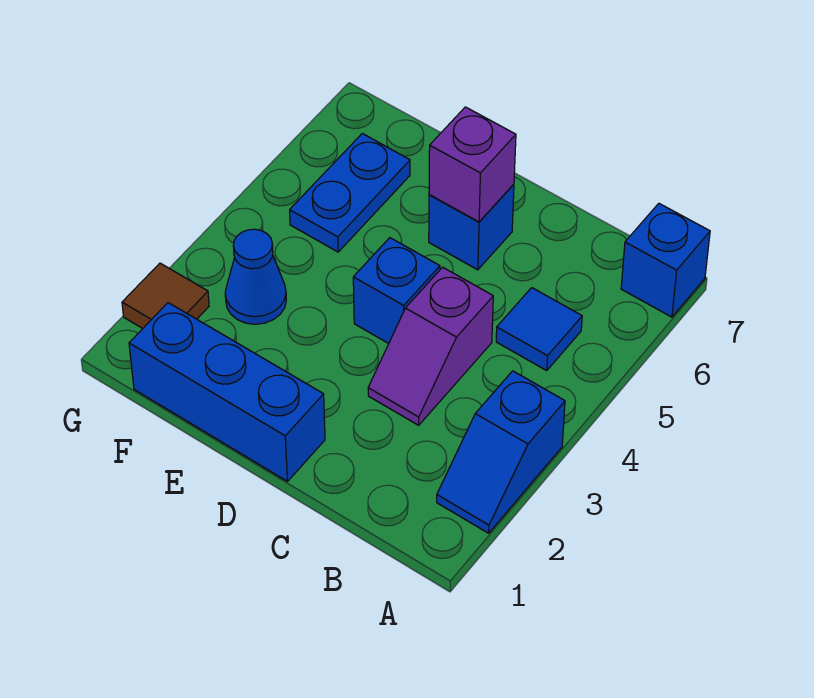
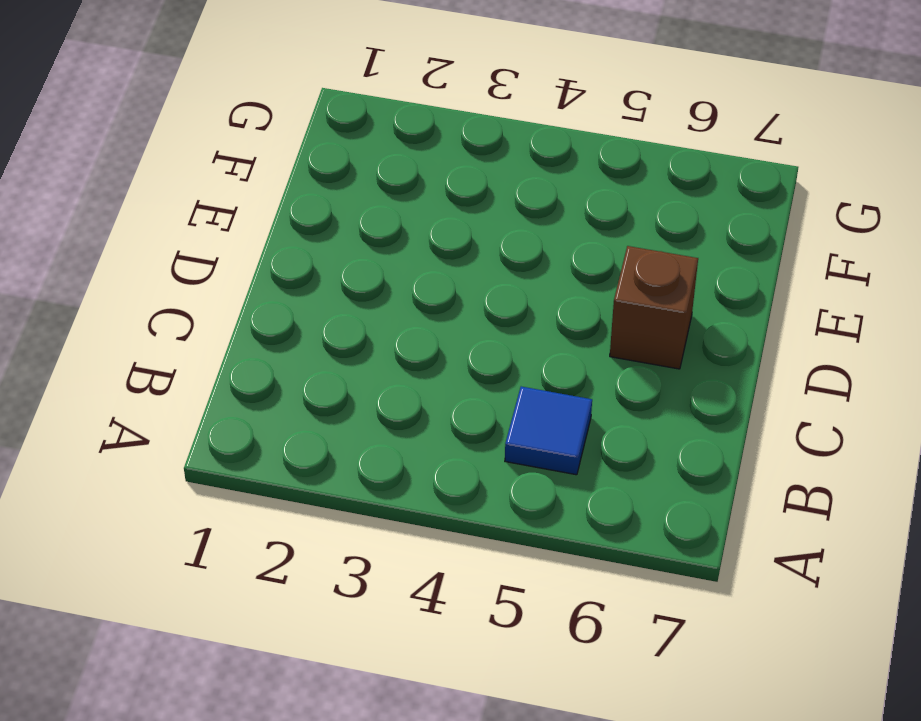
brown brick D6 level 1 -> blue brick D6 level 1
none -> blue slope A2:A3 level 1 top 3
none -> blue brick A7 level 1

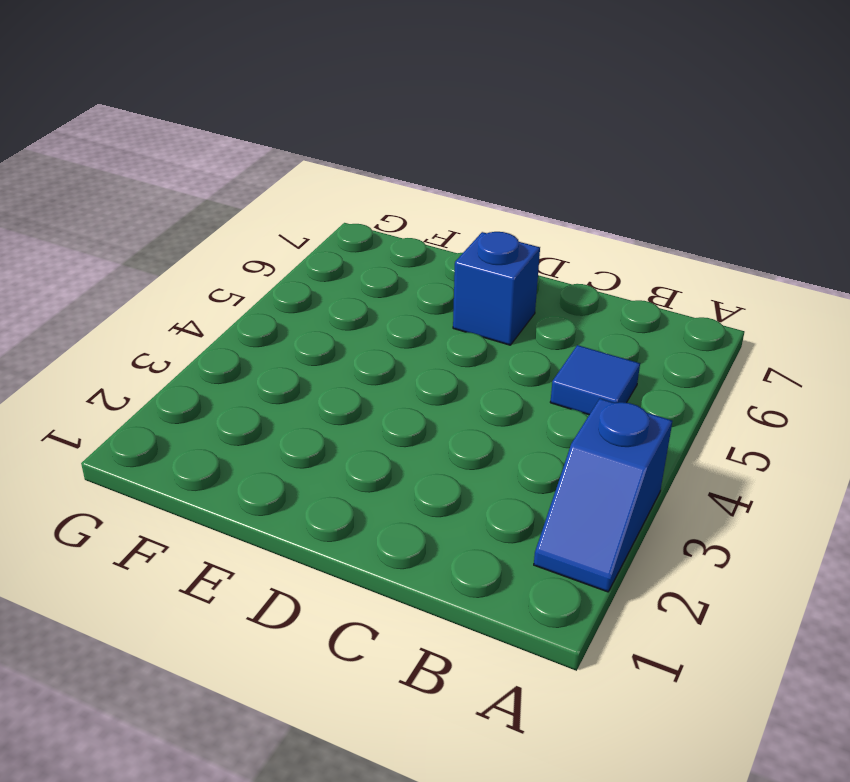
none -> blue brick A7 level 1
none -> purple slope C3:C4 level 1 top 4

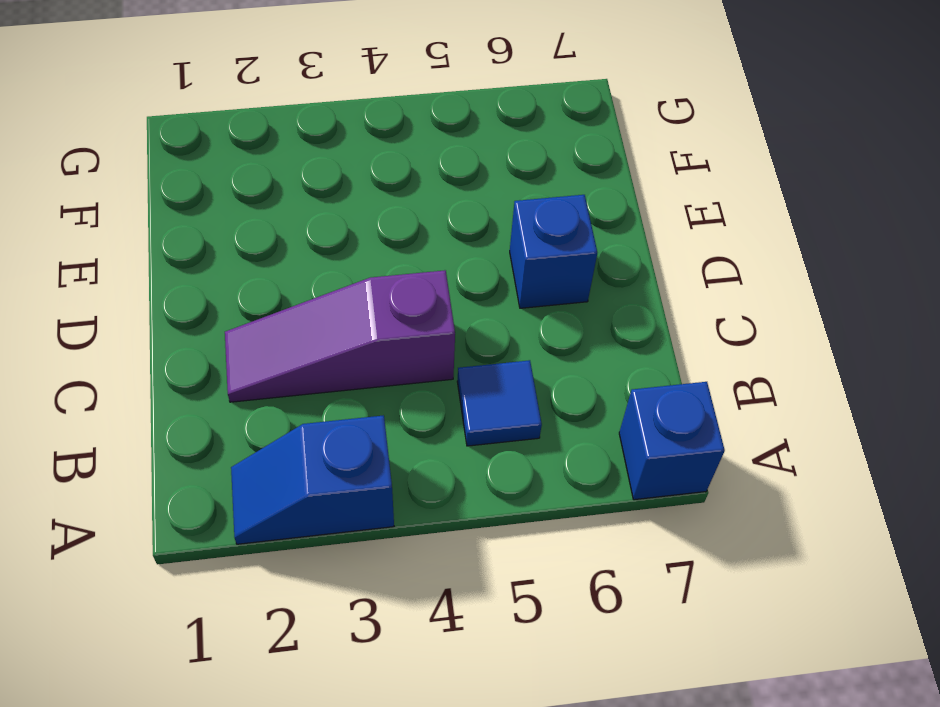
purple slope C2:C4 level 1 top 4 -> purple slope C3:C4 level 1 top 4
none -> blue brick D1:F1 level 1
none -> blue brick D4 level 1

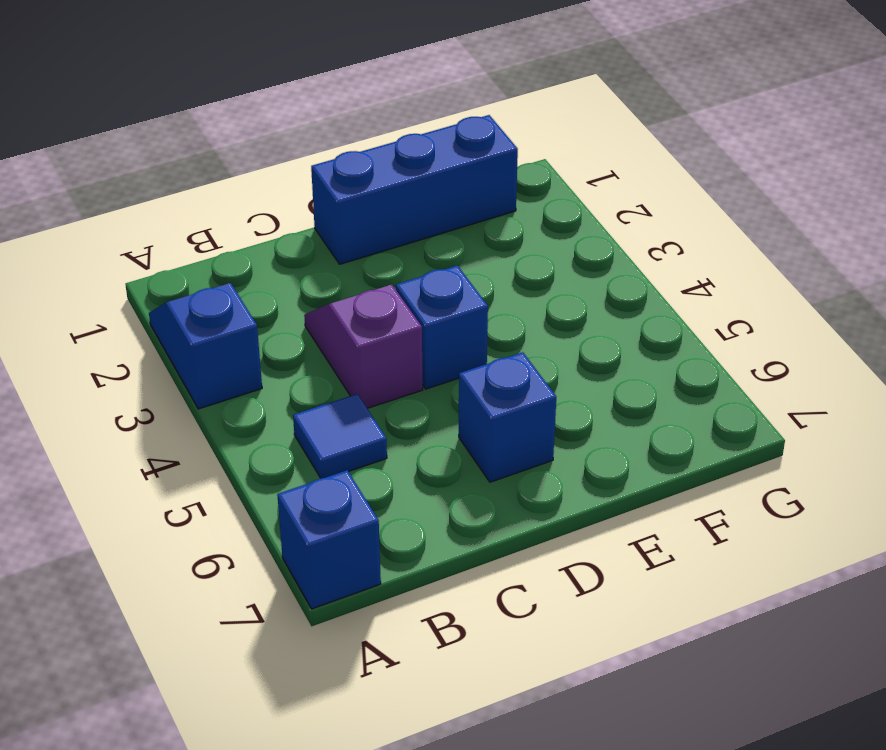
none -> blue cone F3 level 1
none -> blue plate F5:F6 level 1

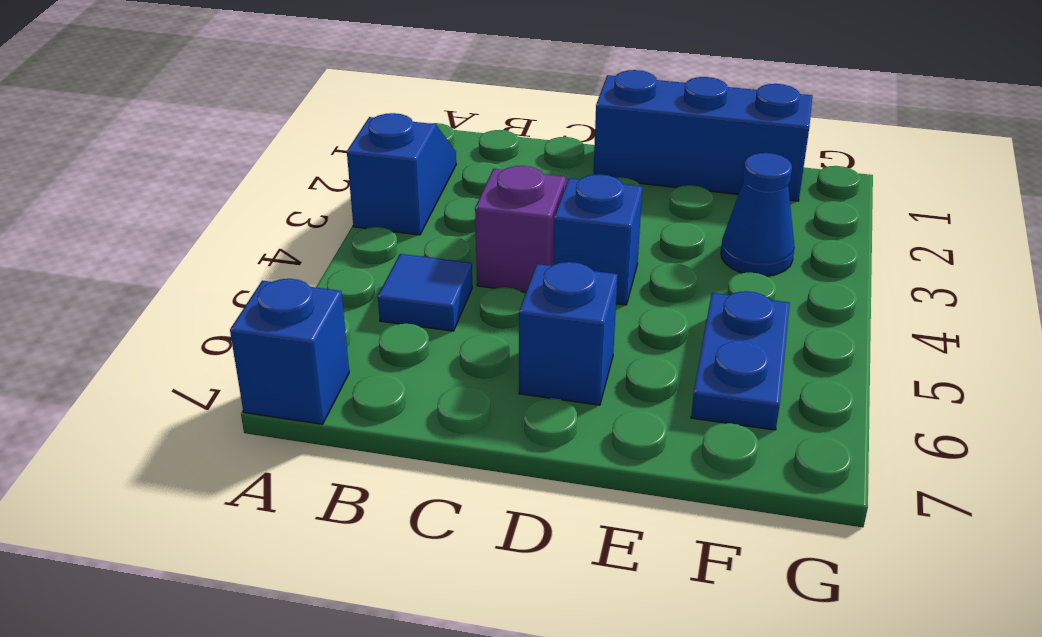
none -> brown tile G2 level 1
none -> purple brick D6 level 2

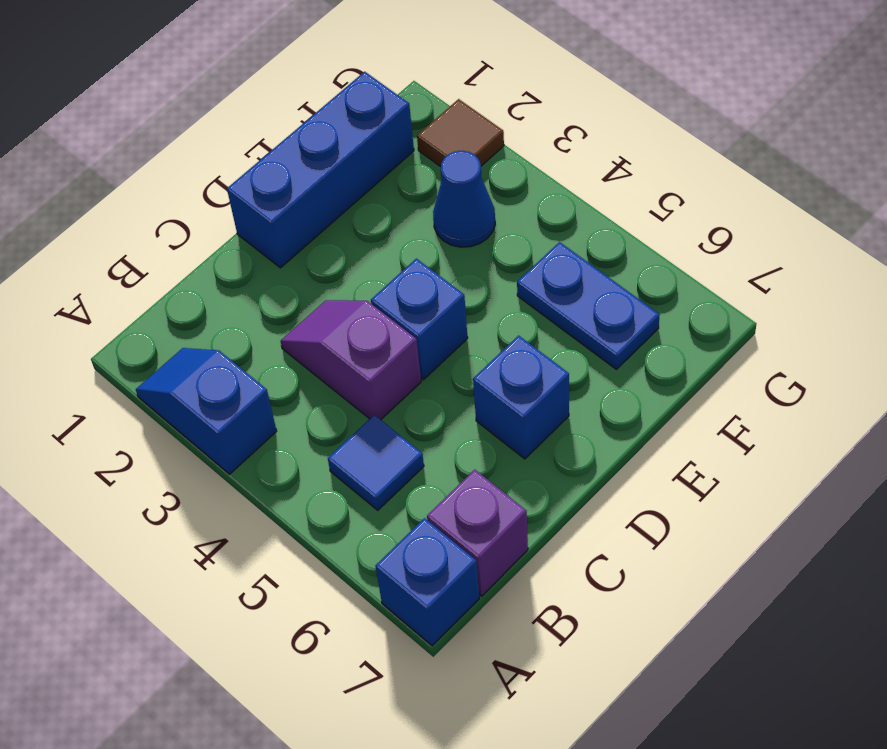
purple brick B7 level 1 -> purple brick D6 level 2

